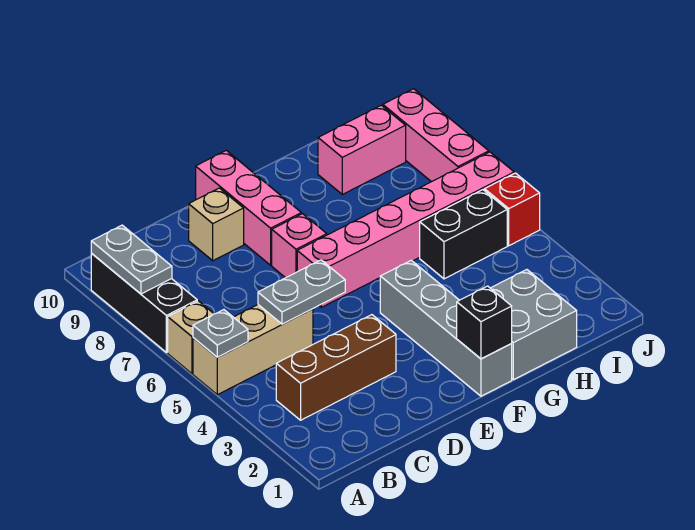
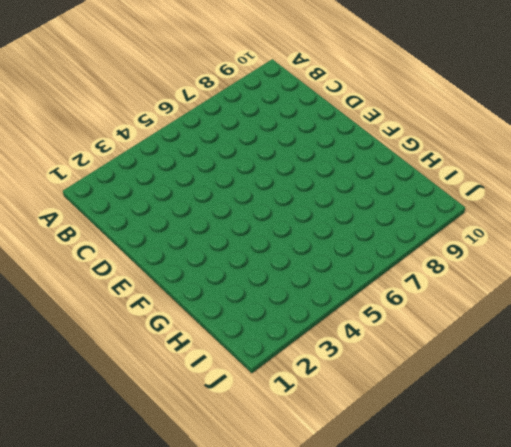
none -> tan brick A5:C5 level 1
none -> tan brick A6 level 1
none -> black brick A7:A9 level 1

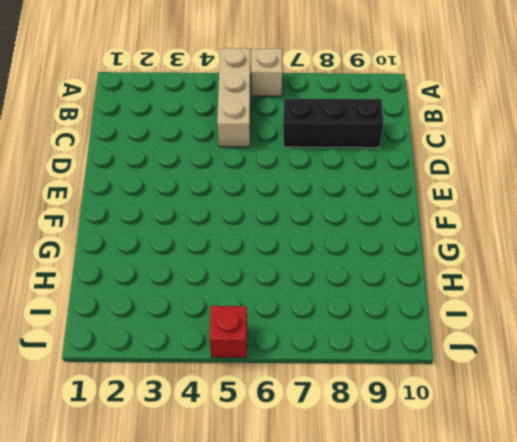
black brick C7:C9 level 1 -> black brick A7:A9 level 1
none -> brown brick B3:D3 level 1
none -> tan brick D9 level 1
none -> pink brick E6:J6 level 1

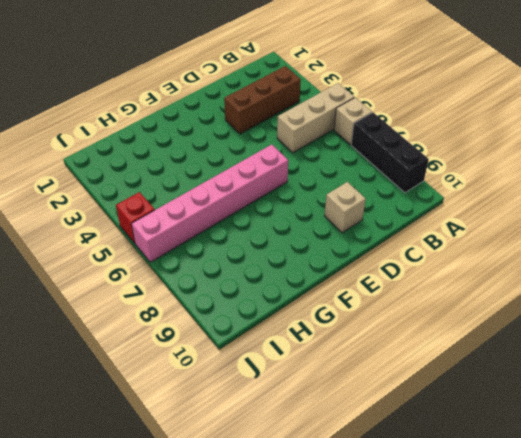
none -> pink brick E7 level 1
none -> pink brick E8:E10 level 1
none -> grey brick F1:F4 level 1

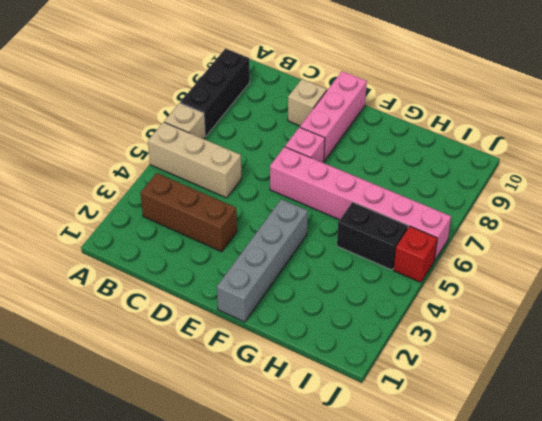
none -> grey brick G1:H2 level 1
none -> pink brick H9:I9 level 1
none -> pink brick J7:J9 level 1

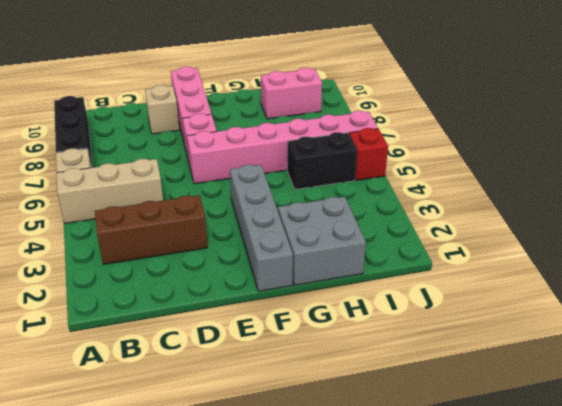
none -> pink brick J7:J9 level 1
none -> grey plate A5 level 2
none -> grey plate A8:A9 level 2

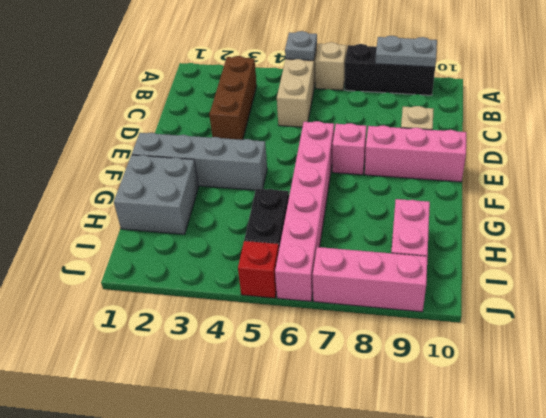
none -> grey plate C5:D5 level 2
none -> black brick F1 level 2

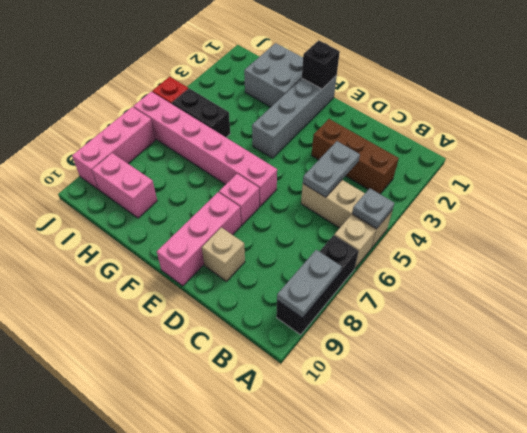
grey plate C4:C5 level 2 -> grey plate C5:D5 level 2

